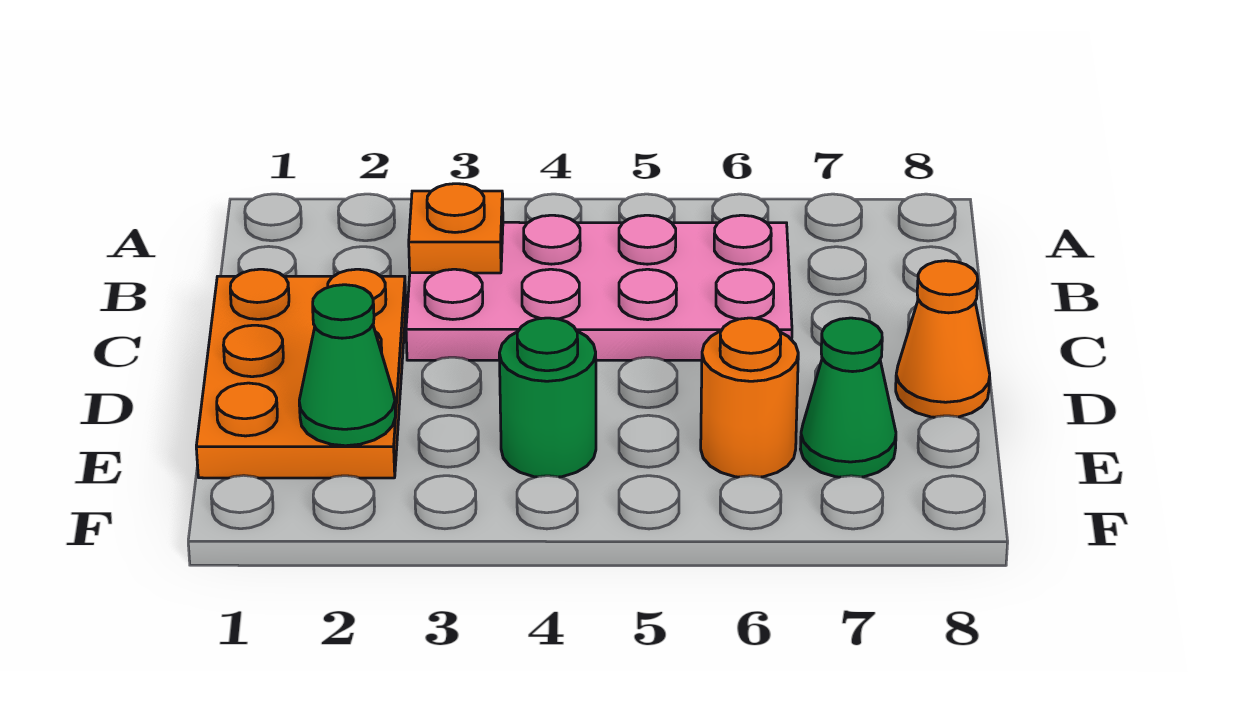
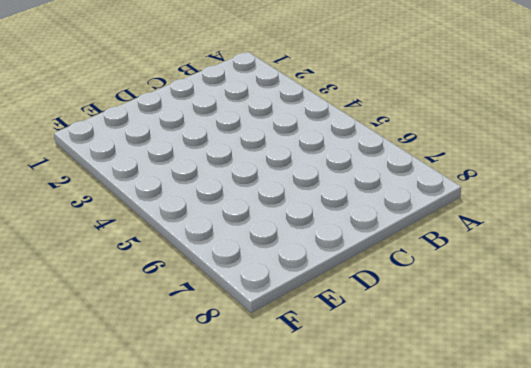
none -> pink plate B3:C6 level 1
none -> orange plate C1:E2 level 1

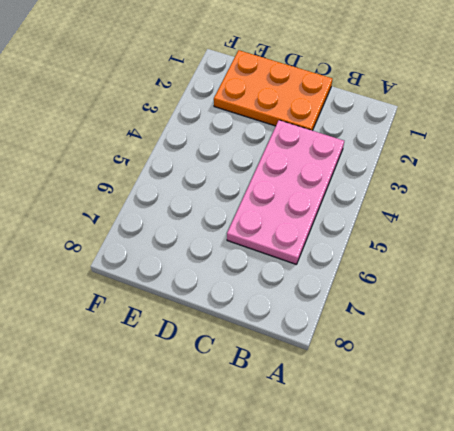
none -> orange cone D8 level 1
none -> green round brick E4 level 1

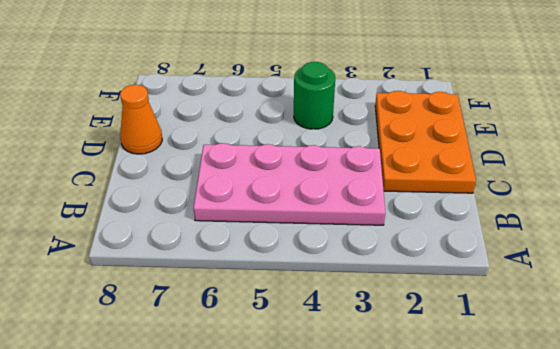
none -> orange round brick E6 level 1
none -> green cone E7 level 1

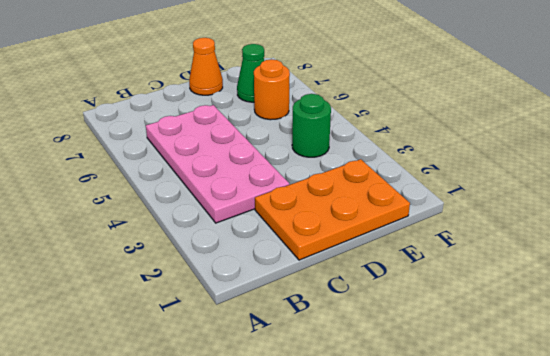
none -> orange plate B3 level 2
none -> green cone E2 level 2

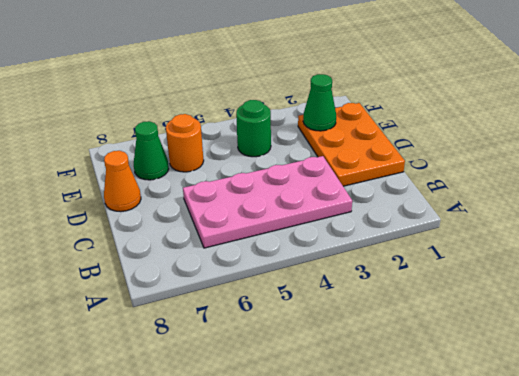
none -> orange plate B3 level 2

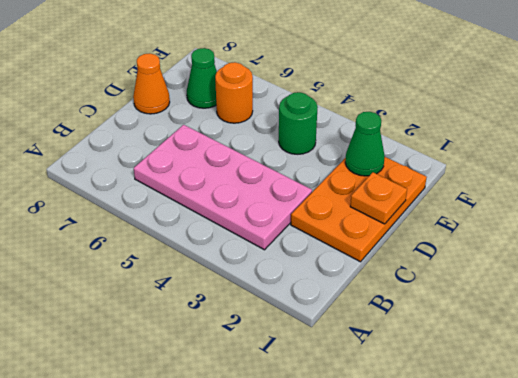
orange plate D1 level 2 -> orange plate B3 level 2

